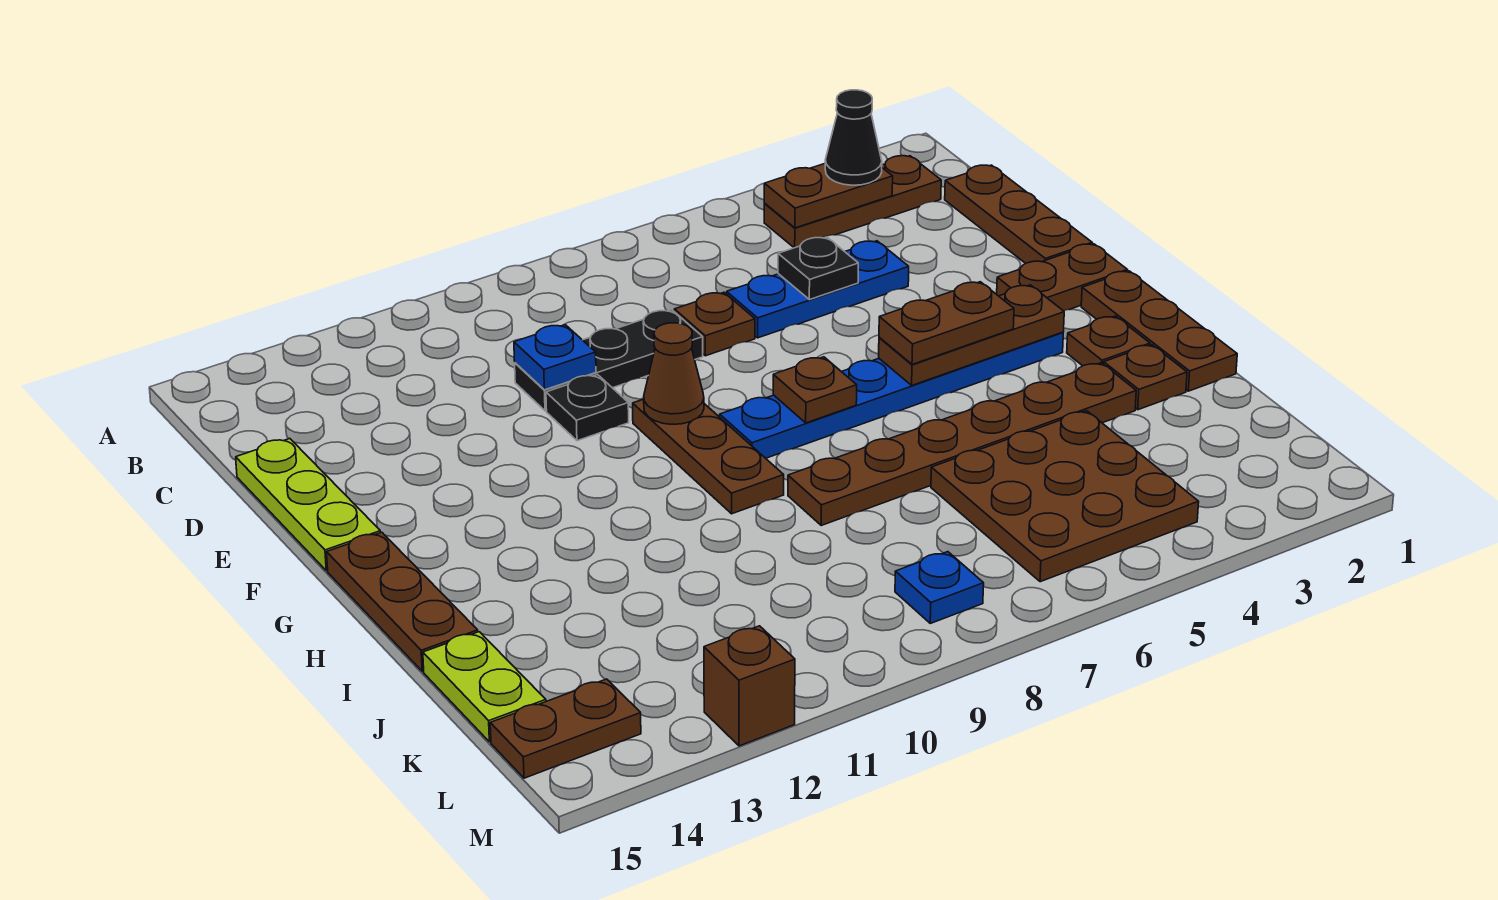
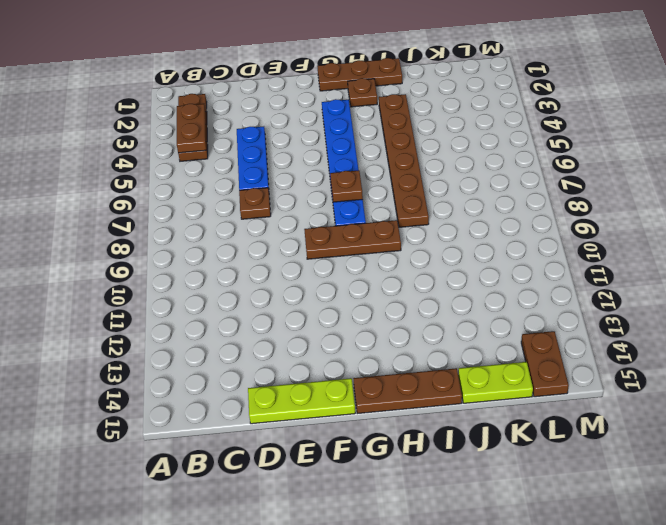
none -> brown plate C1:E1 level 1
none -> black plate D8:D10 level 1
none -> black plate E10 level 1

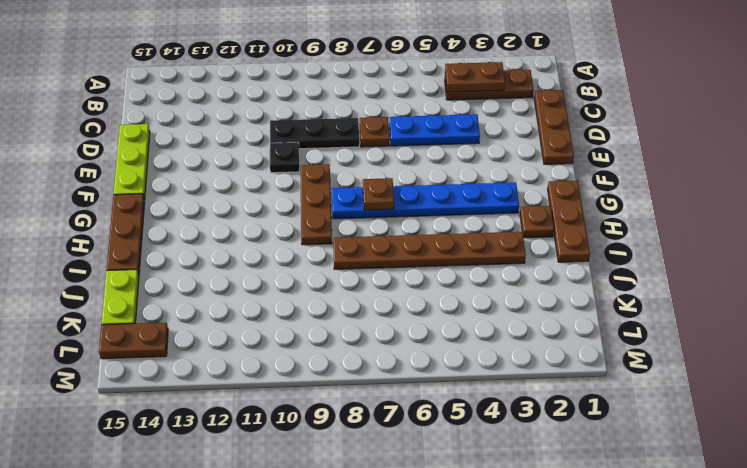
none -> brown plate F1:F2 level 1
none -> brown plate I2 level 1
none -> brown plate J4:L6 level 1

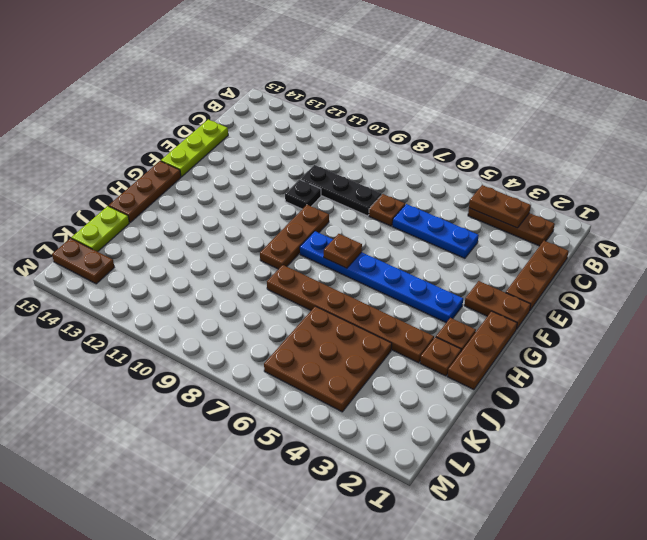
none -> blue plate L8 level 1
none -> brown brick M12 level 1
none -> black plate D5 level 2

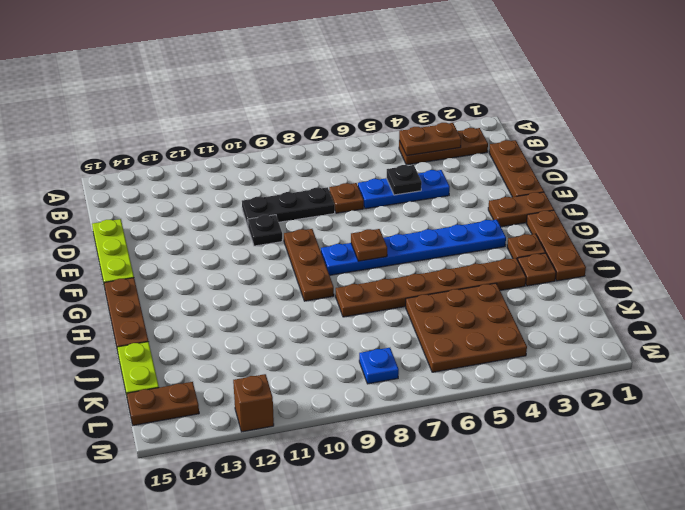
none -> blue plate D10 level 2
none -> brown cone F9 level 2
none -> brown plate G3:G5 level 2

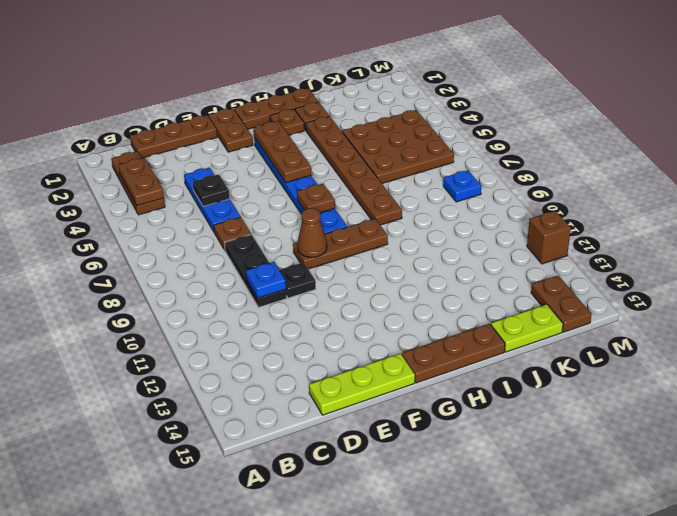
none -> black cone B3 level 3
none -> brown plate G4:G5 level 3

